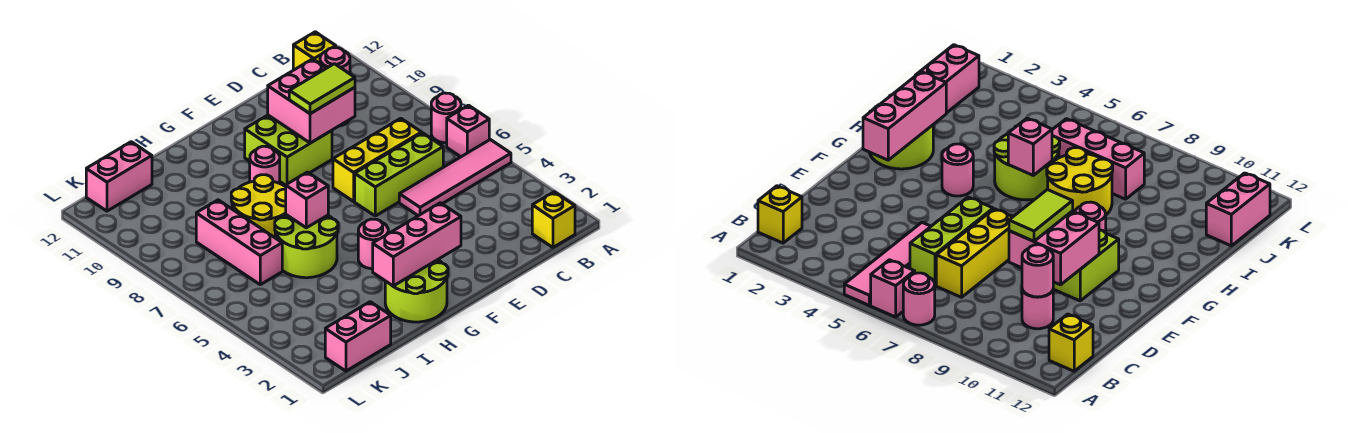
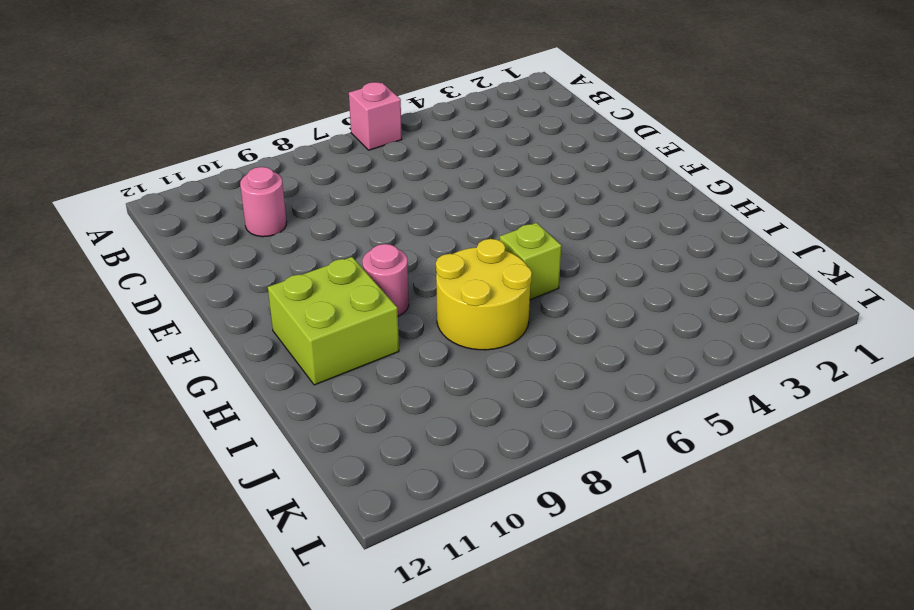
lime brick G10:H11 level 1 -> lime brick E9:F10 level 1
lime brick H6 level 1 -> lime round brick H5:I6 level 1
none -> pink tile A5:D5 level 1
none -> pink round brick A7 level 1
none -> yellow brick B1 level 1

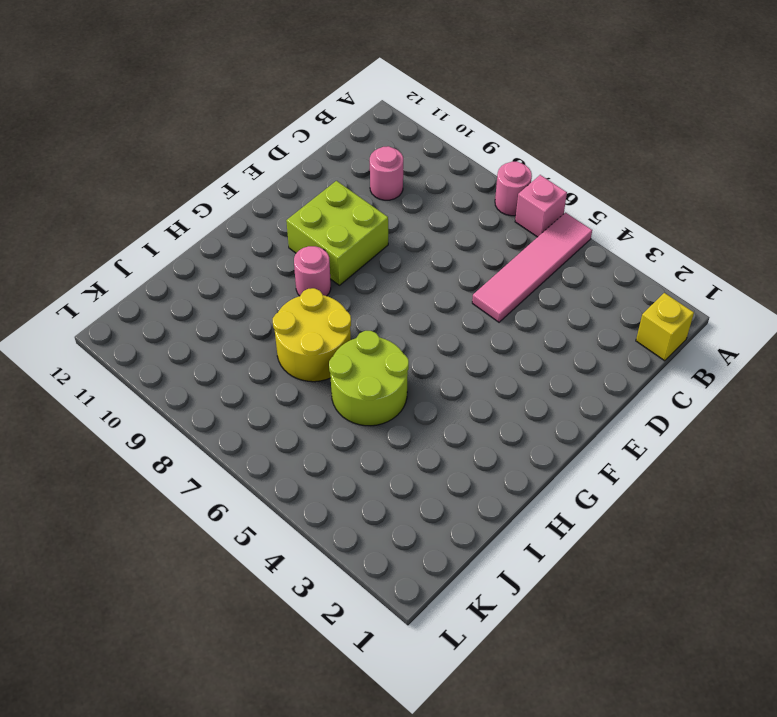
none -> yellow brick B12 level 1
none -> lime brick C6:E6 level 1
none -> yellow brick C7:E7 level 1

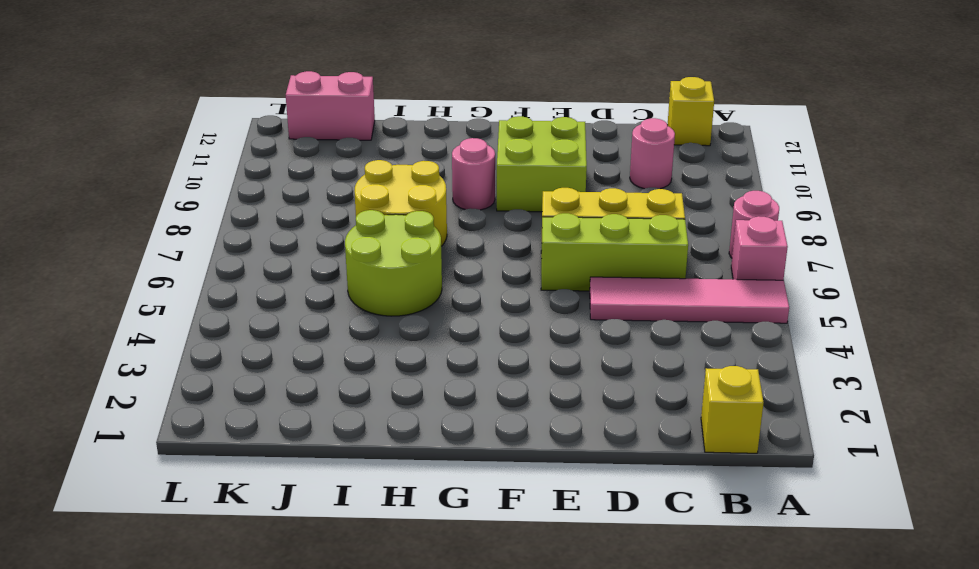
none -> lime round brick G1:H2 level 1
none -> pink round brick G4 level 1
none -> pink brick J1:K1 level 1

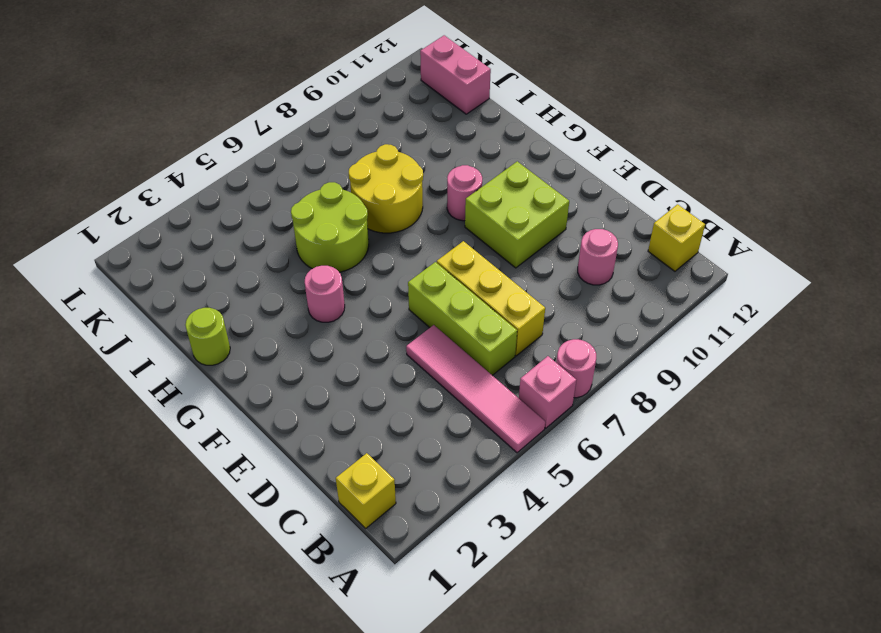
lime round brick H1 level 1 -> lime round brick G1:H2 level 1
none -> pink brick J1:K1 level 1
none -> pink brick J6:J8 level 1
none -> pink round brick C10 level 2

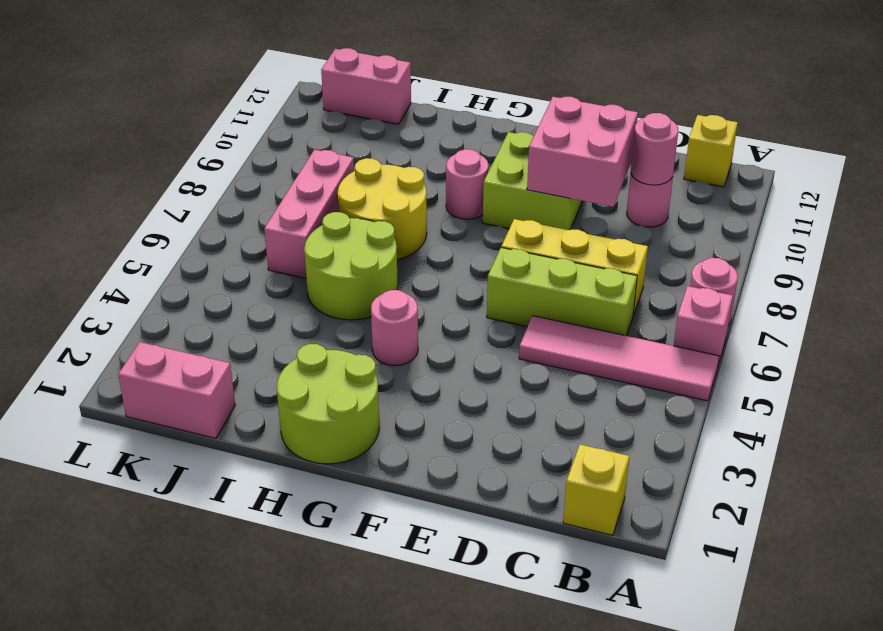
none -> pink brick F2:H2 level 2
none -> pink brick H6 level 2
none -> lime tile D9:E9 level 3

